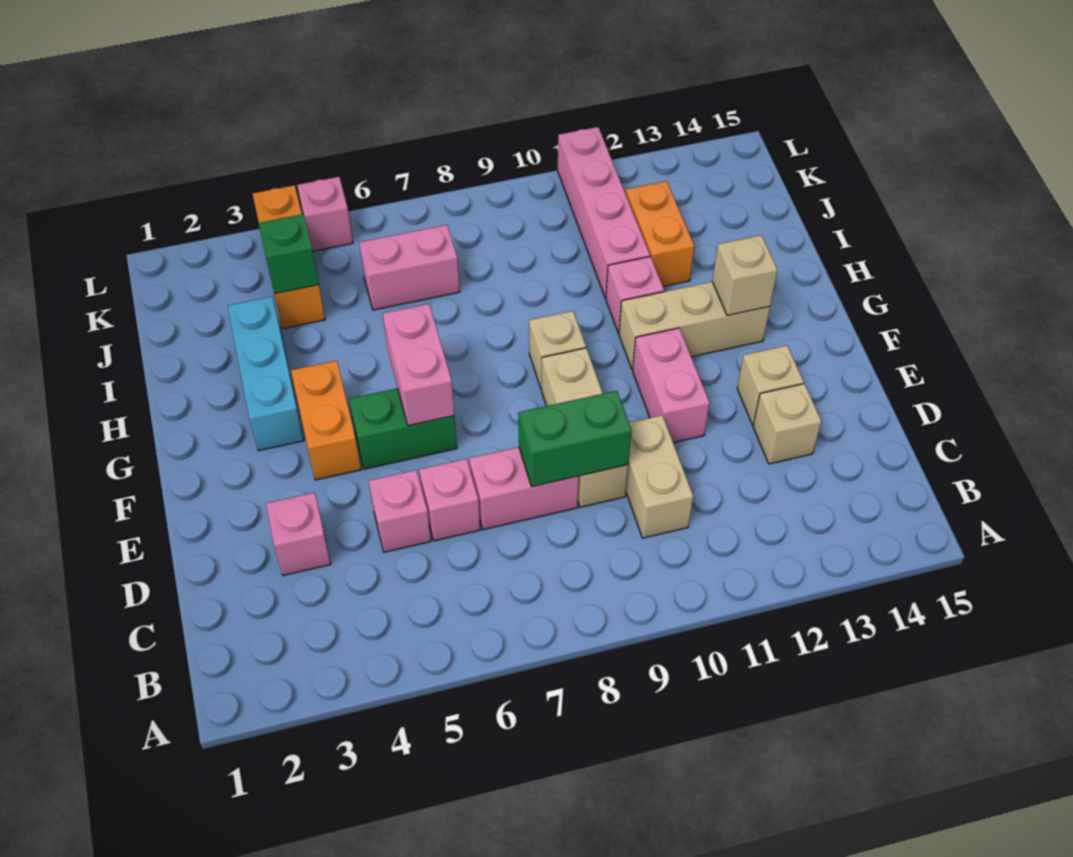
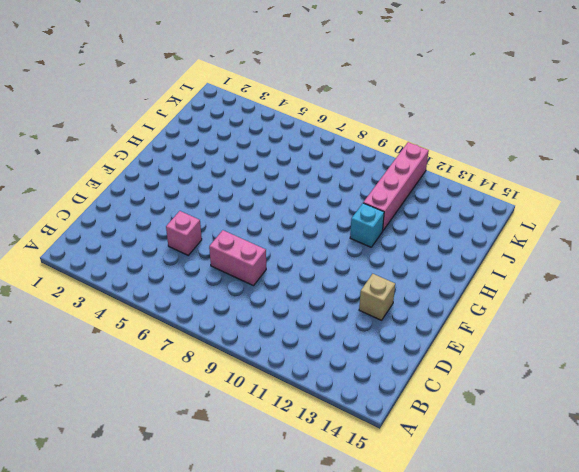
cyan brick H11 level 1 -> pink brick H11 level 1
none -> tan brick C10:D10 level 1
none -> pink brick D3 level 1
none -> pink brick D6 level 1

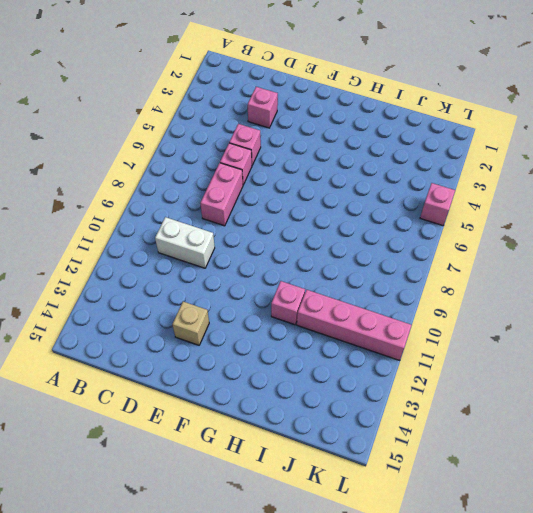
white brick C10:D10 level 1 -> tan brick C10:D10 level 1
none -> tan brick D9:F9 level 1
none -> tan brick D13 level 1
none -> pink brick E11:F11 level 1

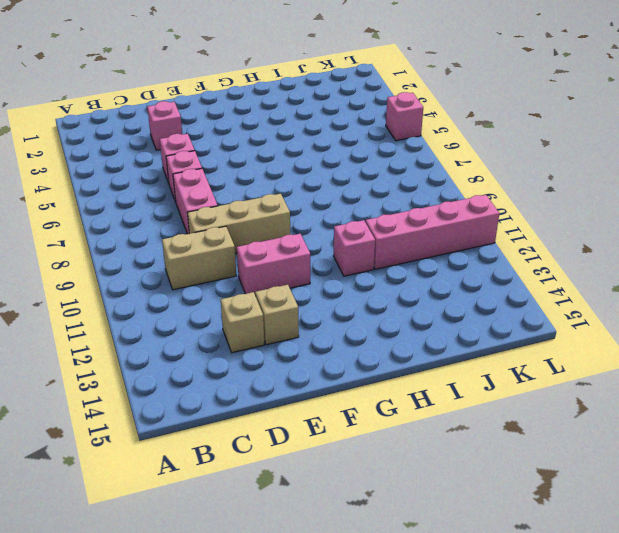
none -> orange brick F4:G4 level 1
none -> green brick F5:F6 level 1
none -> cyan brick G3:I3 level 1

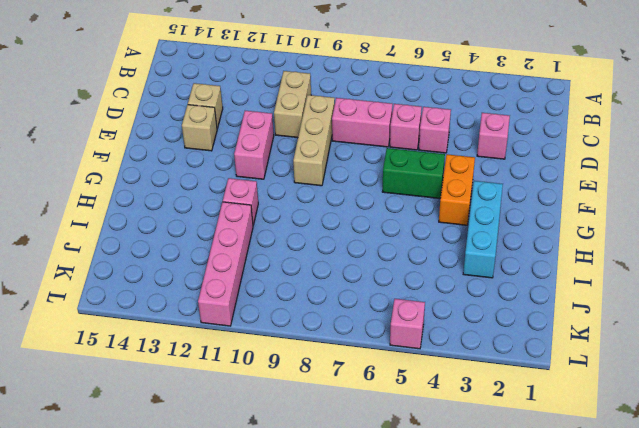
none -> tan brick G9 level 1
none -> tan brick G11:G13 level 1
none -> orange brick I12:J12 level 1

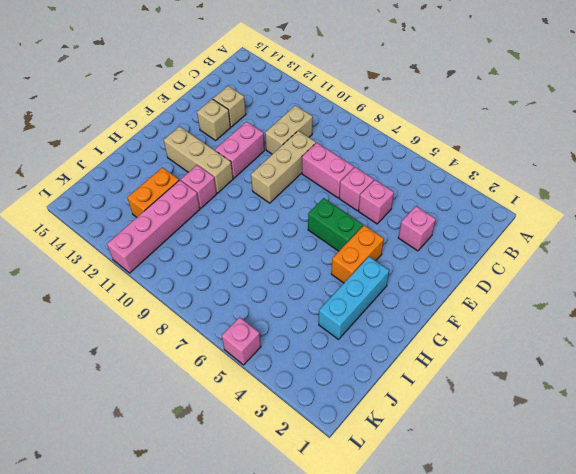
none -> tan brick G9 level 1
none -> orange brick J4:L4 level 1
none -> pink brick J6:J7 level 1

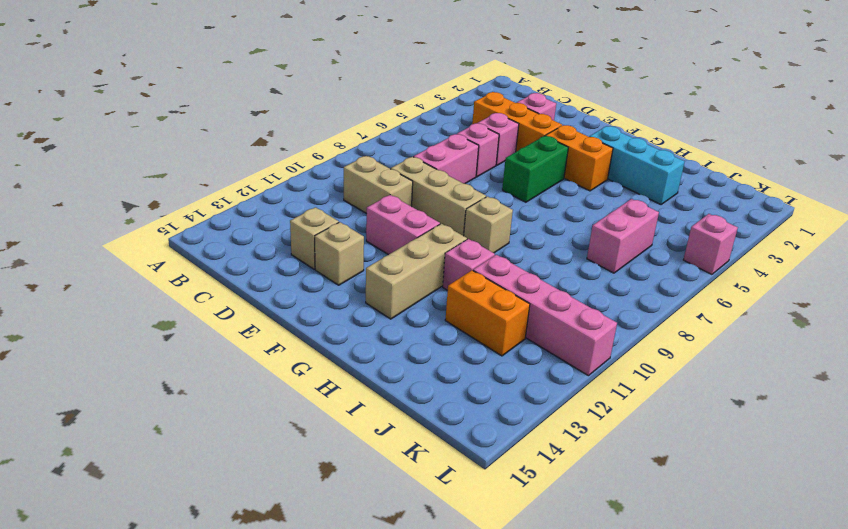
orange brick C4:E4 level 1 -> orange brick J4:L4 level 1
none -> green brick D8:D9 level 2
none -> pink brick F6:G6 level 2
none -> tan brick G13 level 2

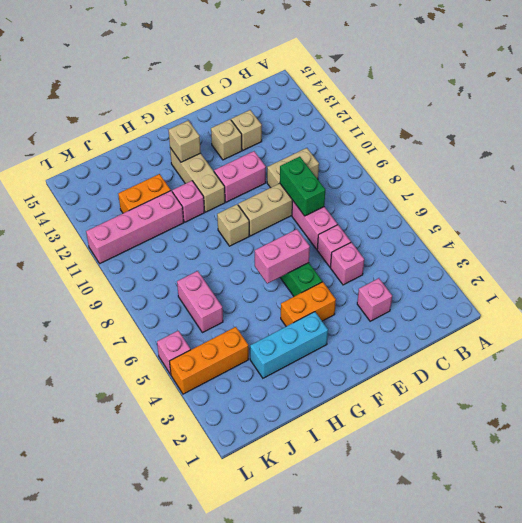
none -> green brick J4 level 2

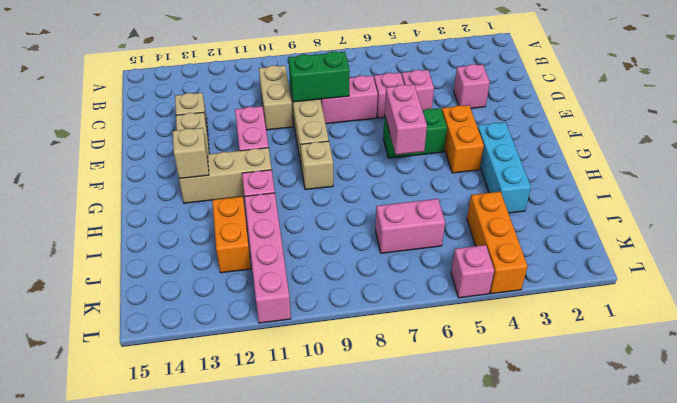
none -> green brick J4 level 2

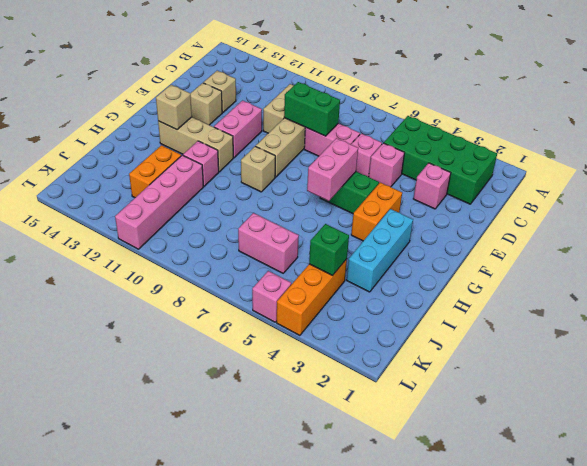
green brick B2:C5 level 1 -> none

